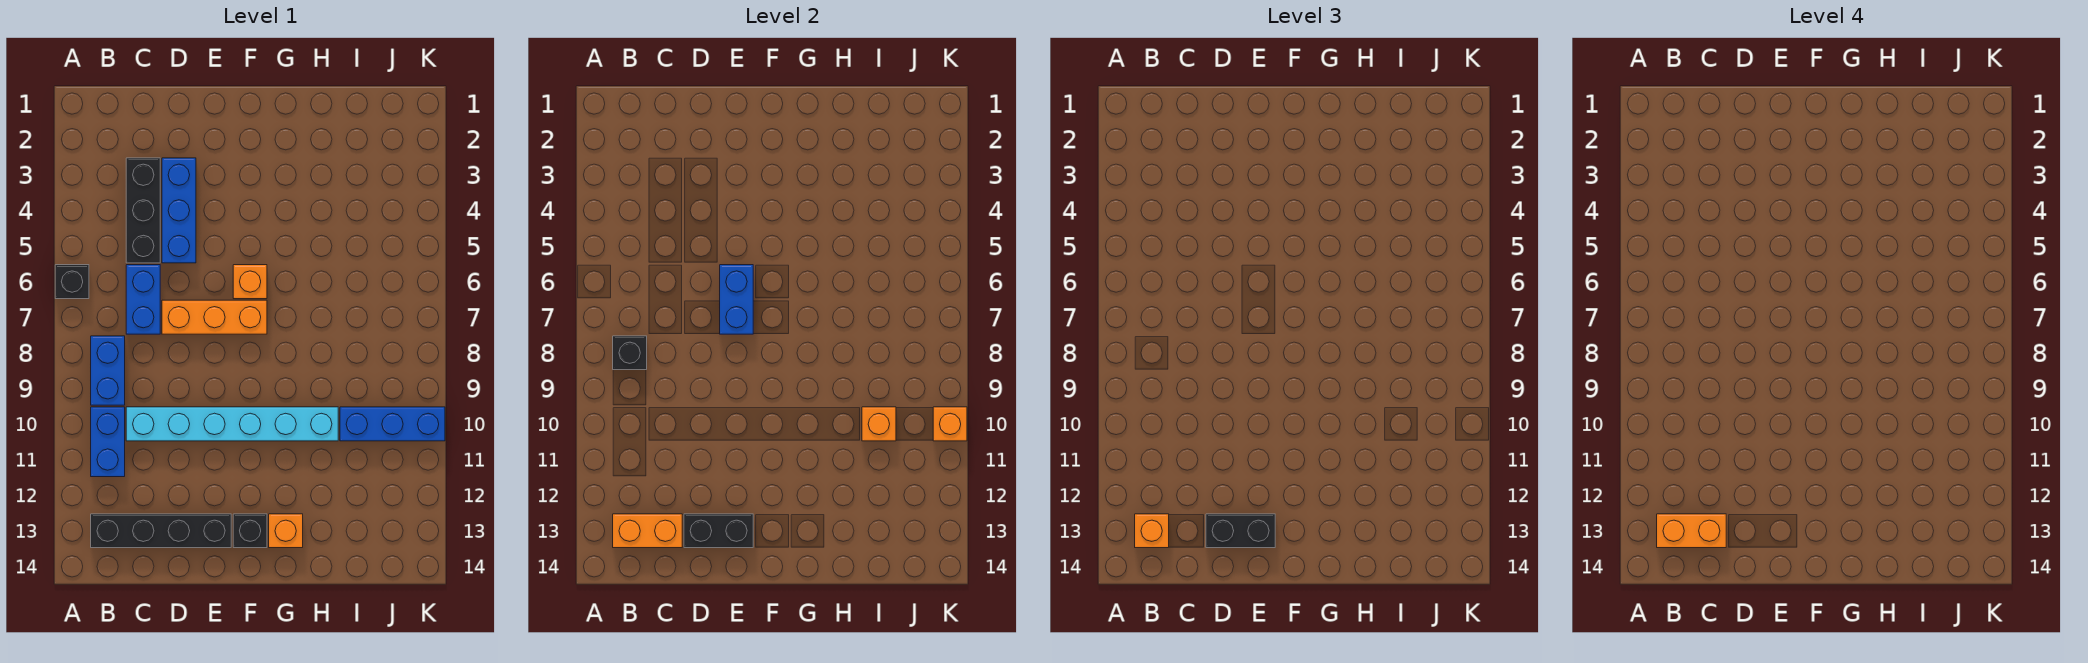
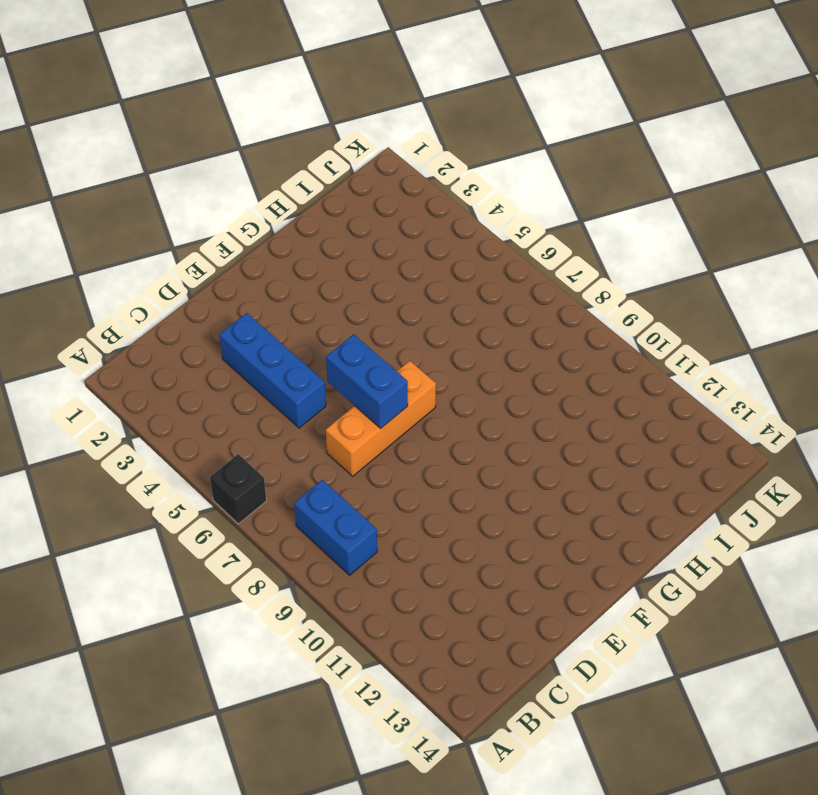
none -> blue brick B10:B11 level 1
none -> black brick B13:E13 level 1
none -> black brick C3:C5 level 1

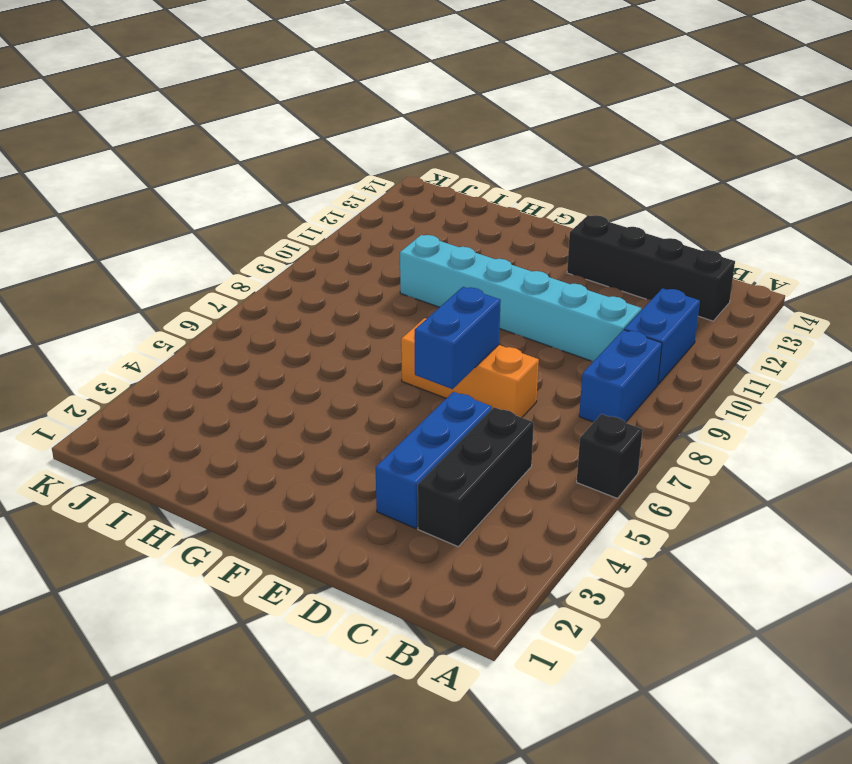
none -> blue brick C6:C7 level 1
none -> orange brick F6 level 1
none -> black brick F13 level 1

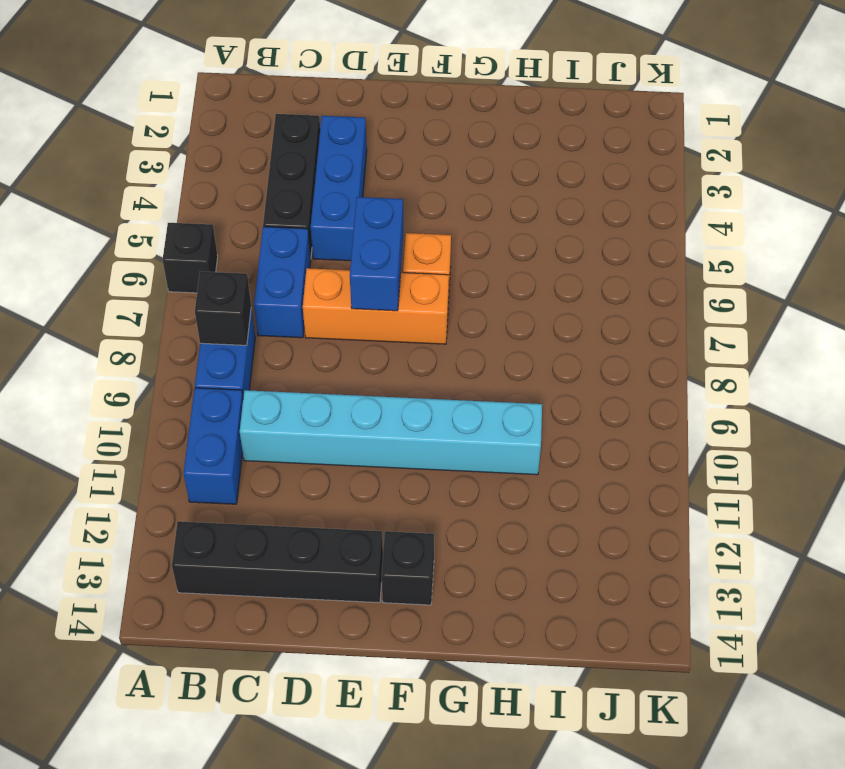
none -> orange brick G13 level 1
none -> blue brick I10:K10 level 1
none -> orange brick B13:C13 level 2

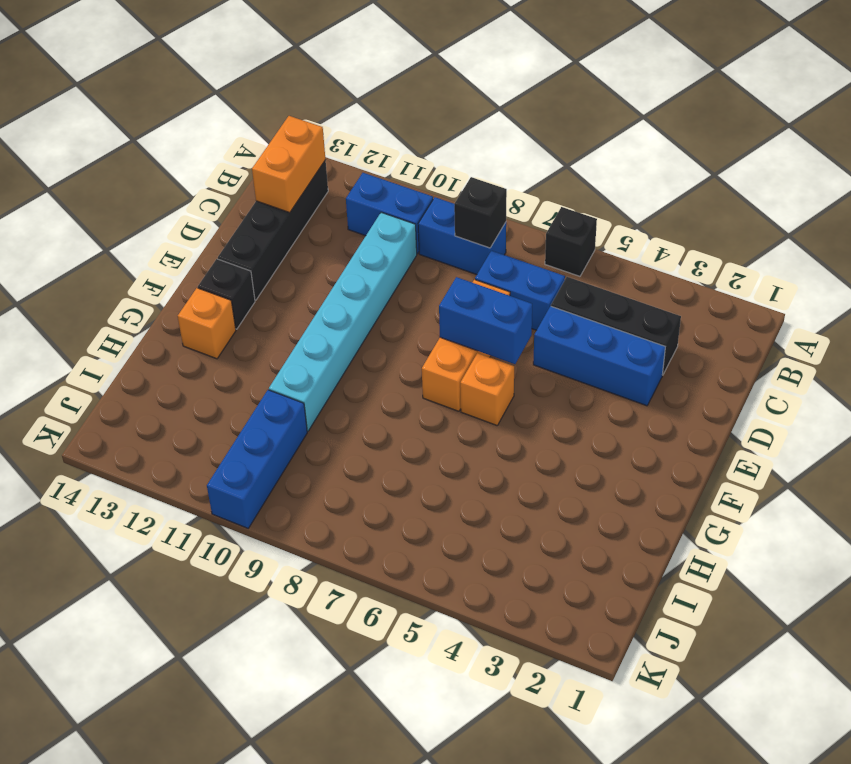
none -> black brick D13:E13 level 2
none -> orange brick I10 level 2
none -> orange brick K10 level 2

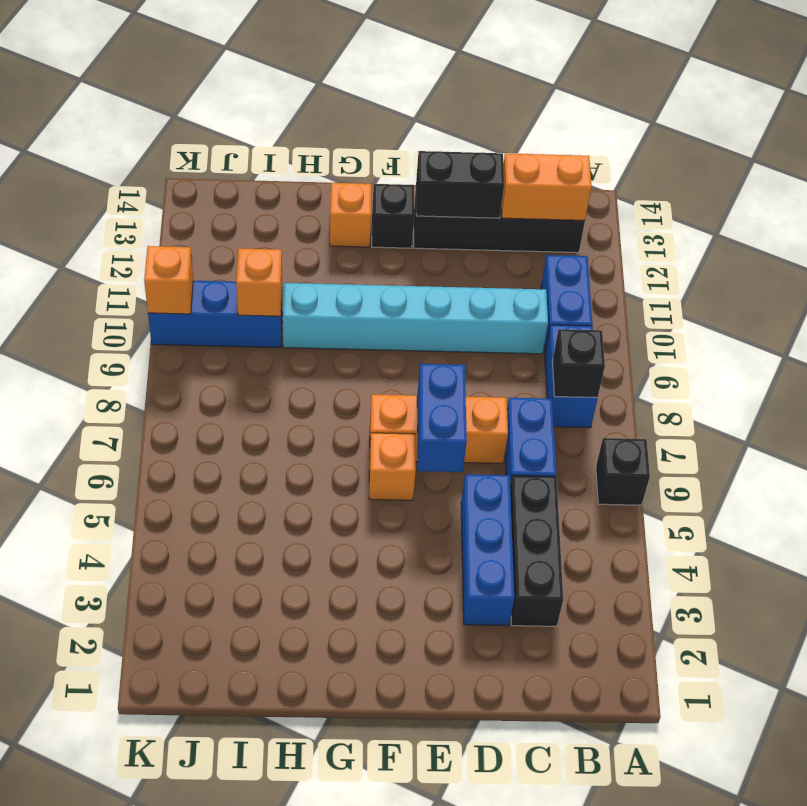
none -> orange brick B13 level 3
none -> black brick D13:E13 level 3
none -> orange brick B13:C13 level 4

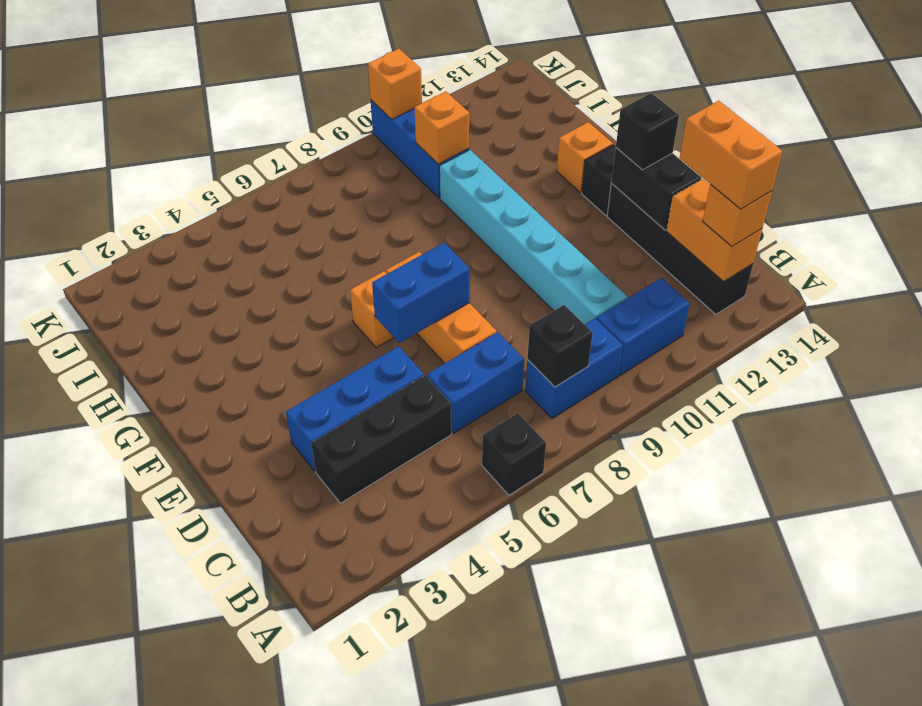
black brick E13 level 3 -> black brick D13:E13 level 3

